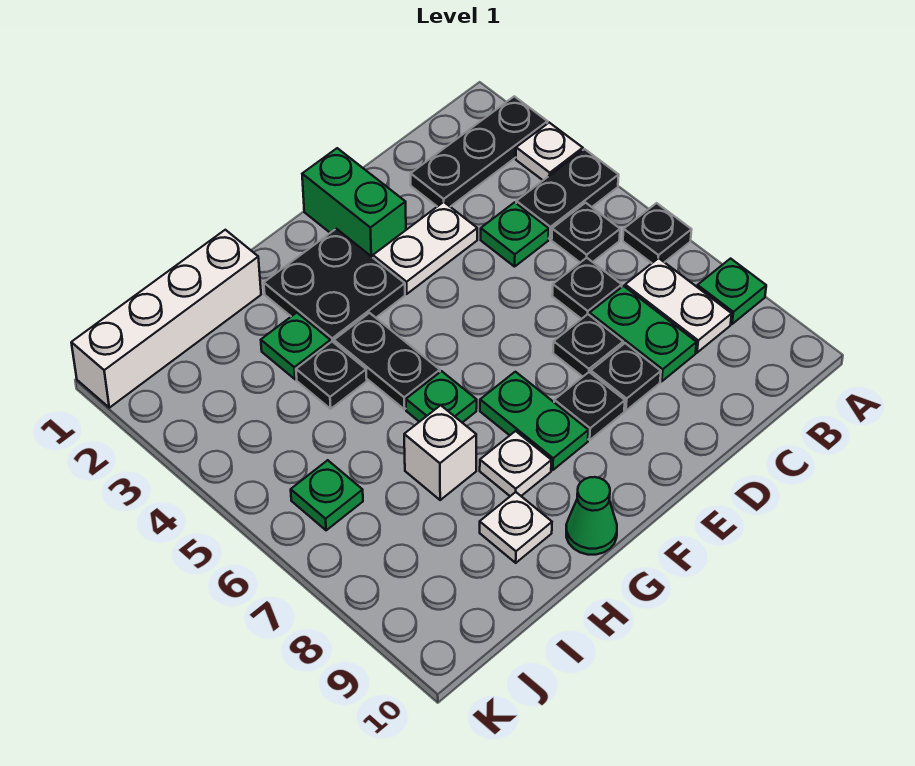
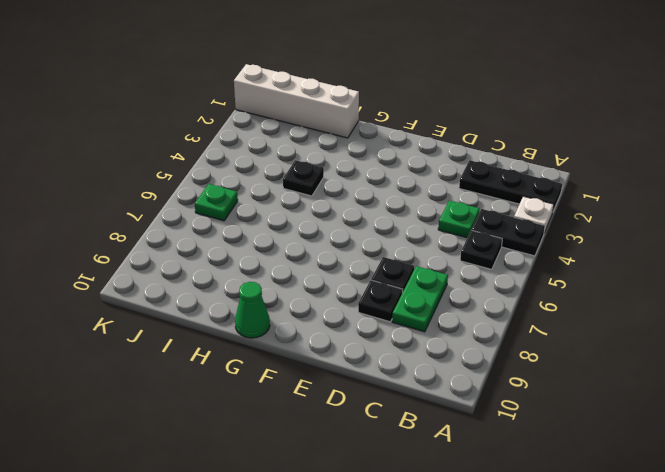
none -> black plate A6 level 1
none -> green plate A8 level 1
none -> white plate B7:B8 level 1

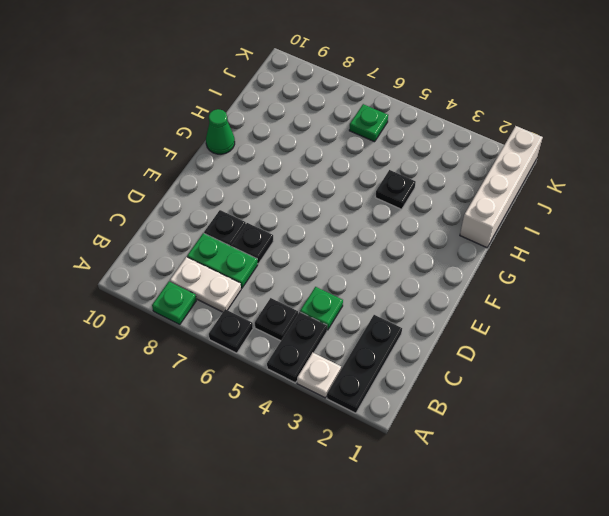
none -> black plate C6 level 1
none -> white plate D3:E3 level 1
none -> green brick E1:E2 level 1

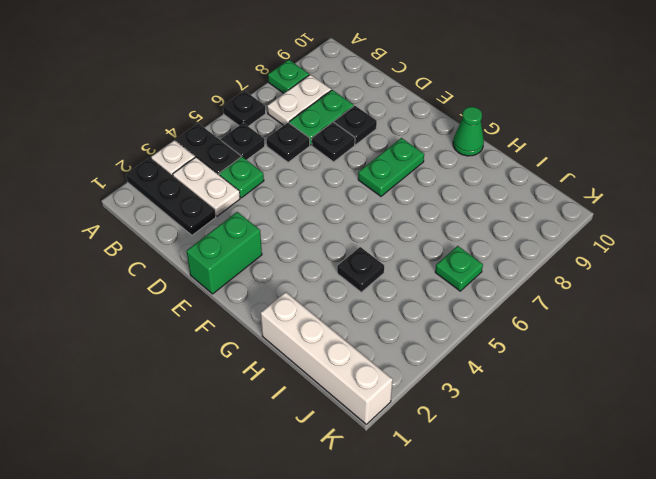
white plate B3:C3 level 1 -> white plate D3:E3 level 1
none -> black plate E8 level 1
none -> black plate F2:G3 level 1
none -> black plate G4:G5 level 1

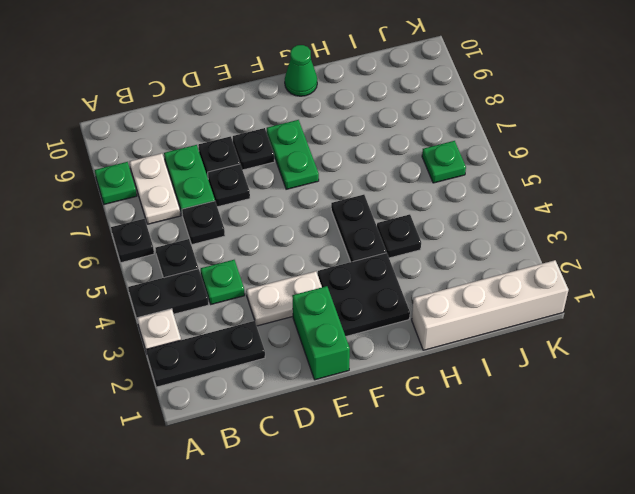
none -> green plate G6 level 1
none -> white plate G8 level 1
none -> green plate H3 level 1

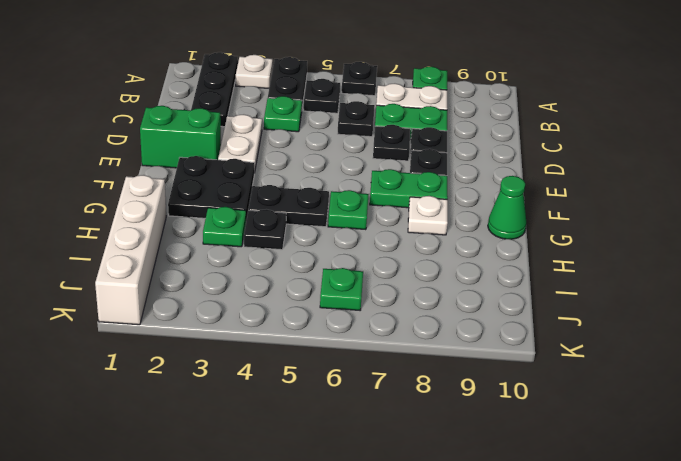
none -> white brick H7 level 1
none -> white plate H9 level 1

